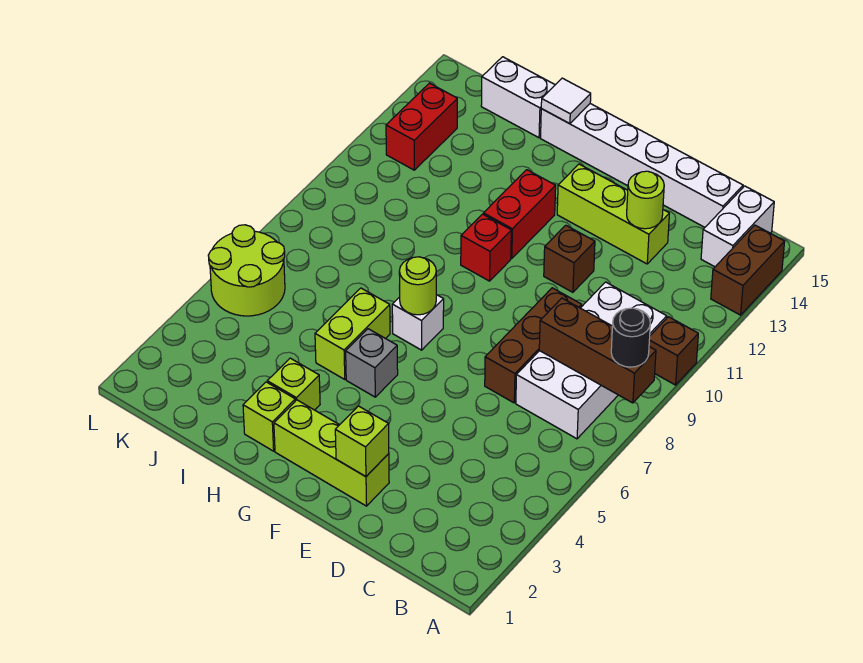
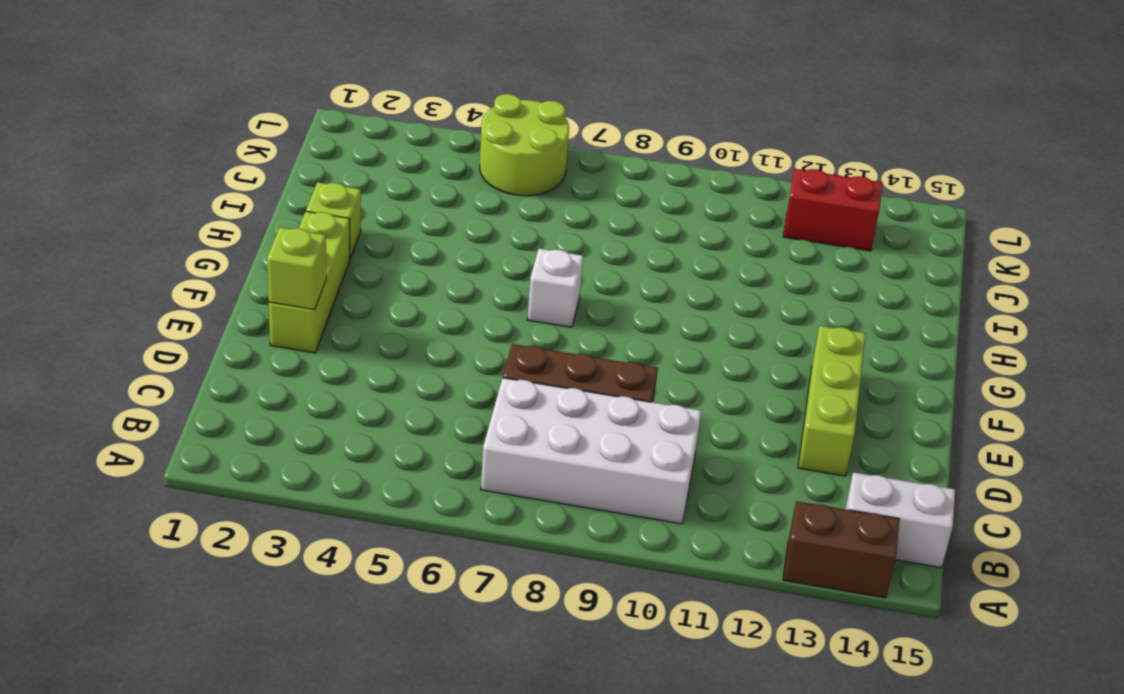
none -> brown brick A10 level 1
none -> white brick C15:H15 level 1
none -> brown brick E11 level 1

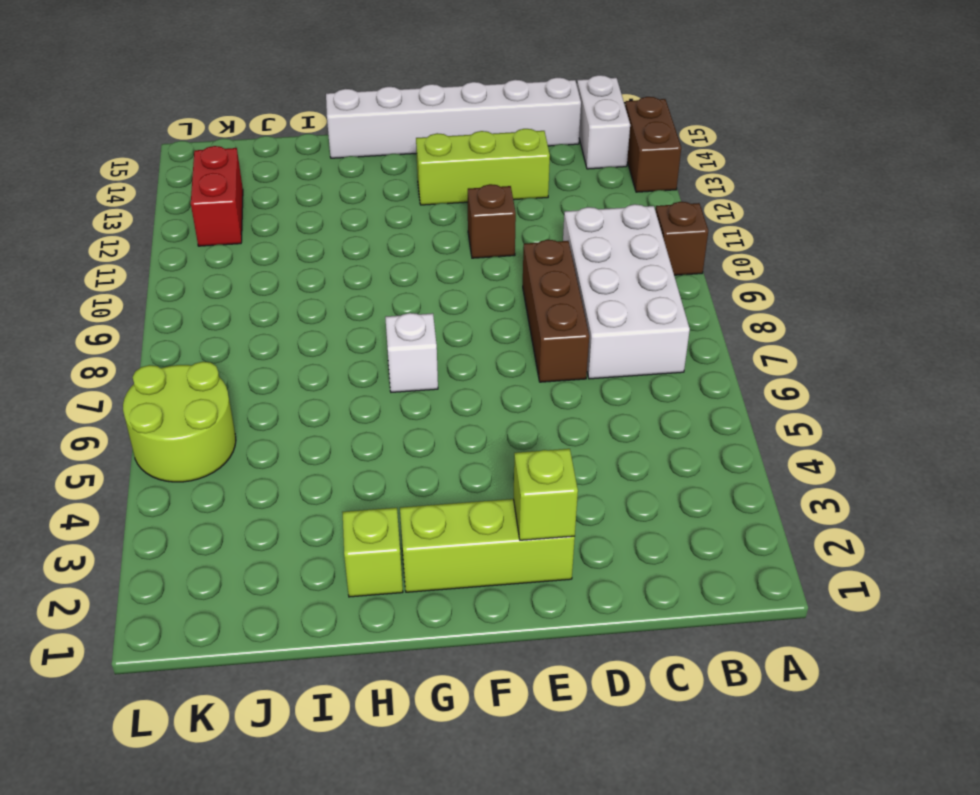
none -> grey brick G5 level 1
none -> red brick G10 level 1
none -> red brick G11:G12 level 1

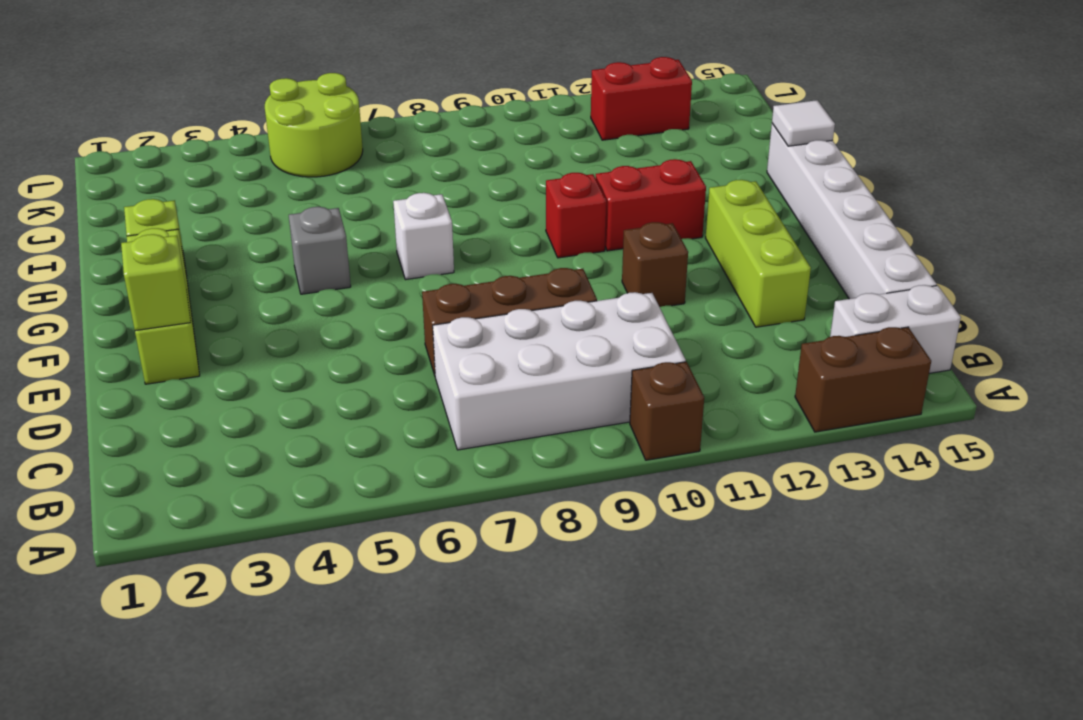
none -> lime brick H3 level 1
none -> lime brick H5:H6 level 1
none -> white brick I15:J15 level 1

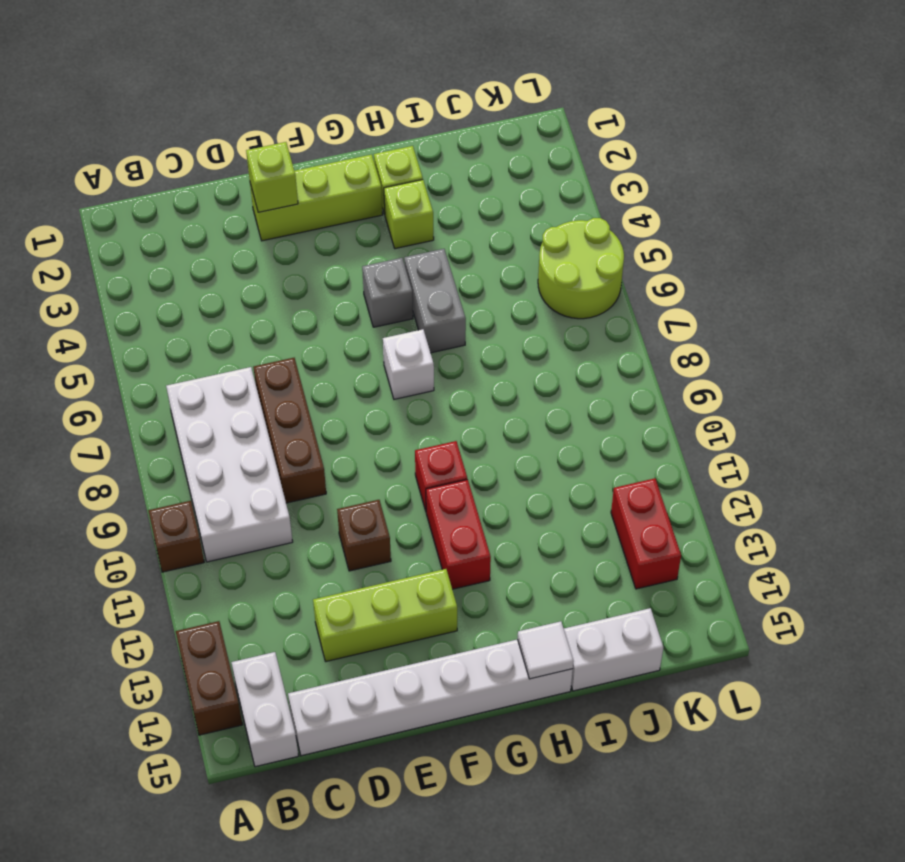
grey brick H5:H6 level 1 -> lime brick H5:H6 level 1
none -> brown brick A8:C8 level 2
none -> lime round brick D13 level 2
none -> lime round brick G7 level 2

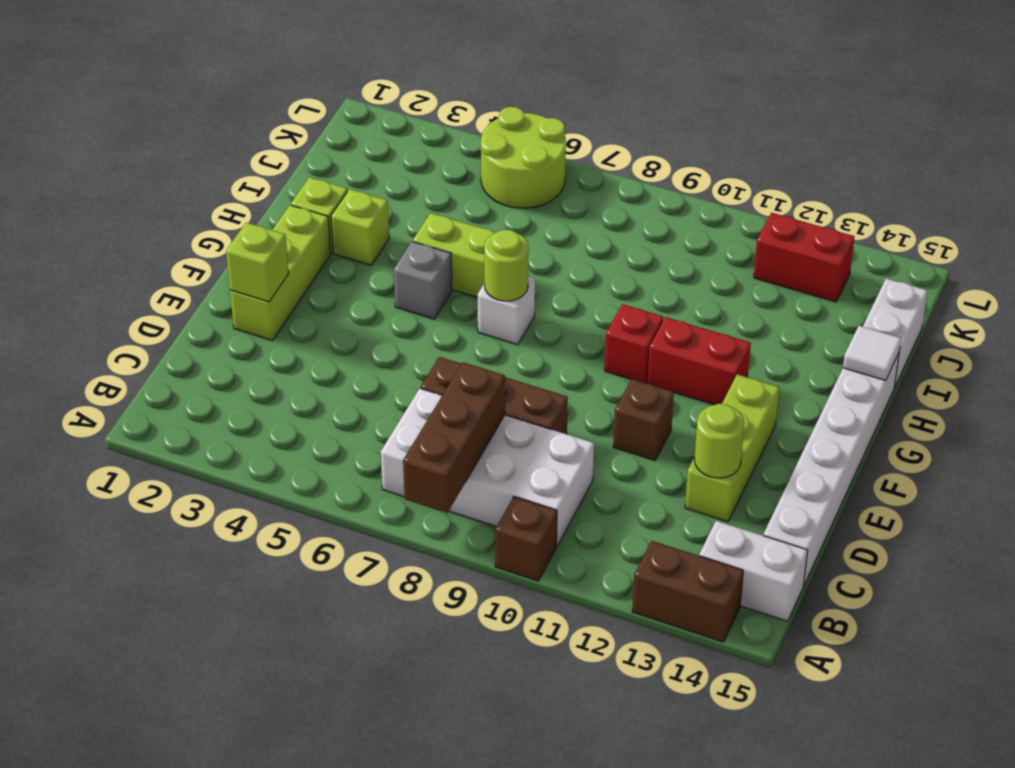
none -> black round brick A8 level 3

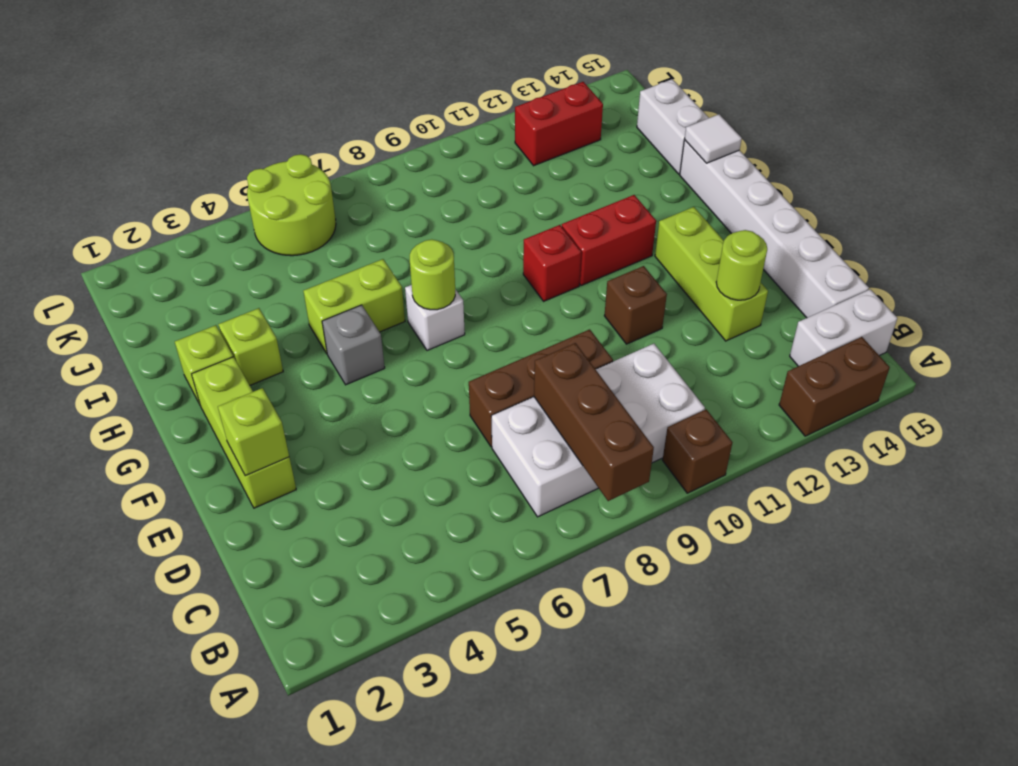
none -> black round brick A8 level 3

